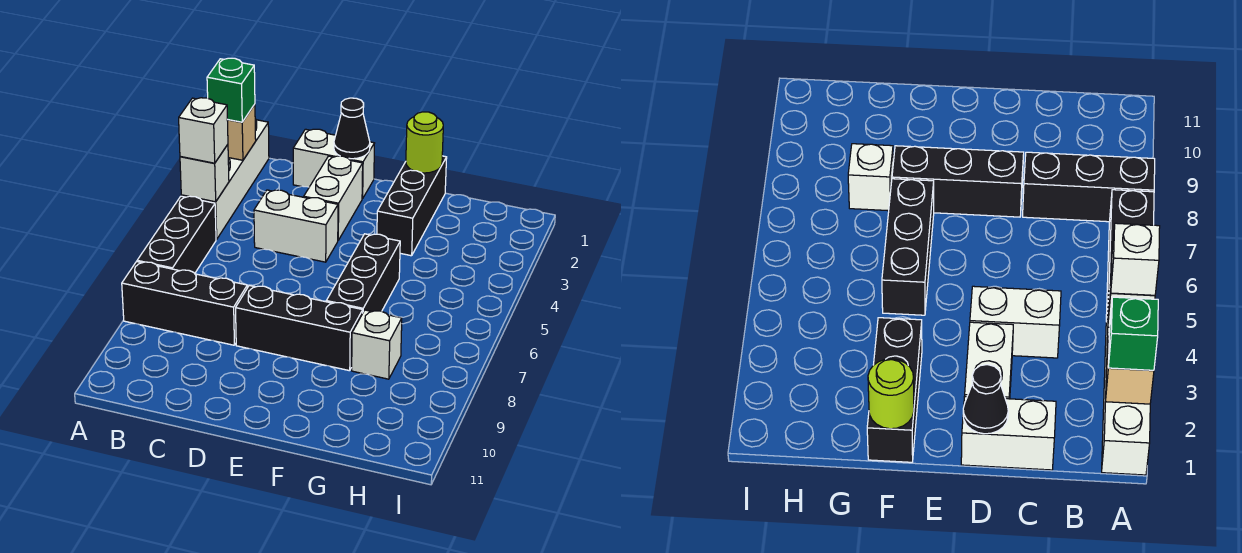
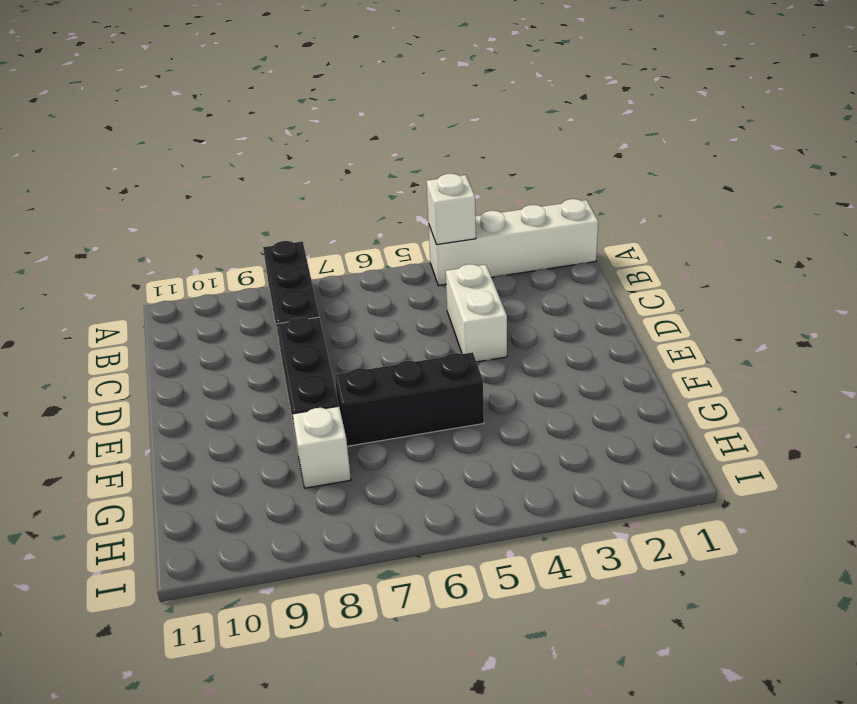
none -> black brick A5:A7 level 1
none -> white brick C1:D1 level 1
none -> white brick D2:D3 level 1

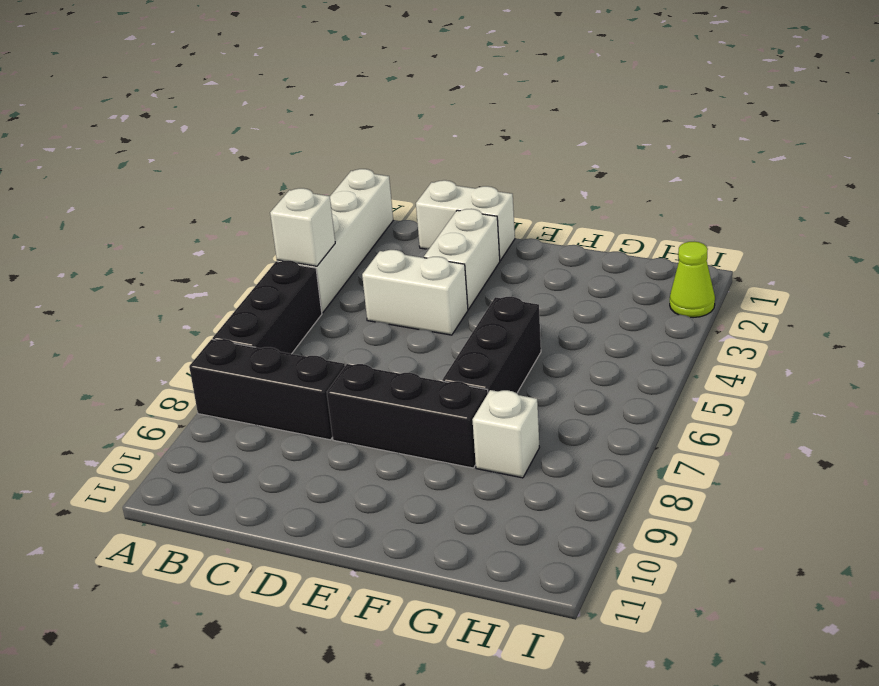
lime cone I2 level 1 -> none
none -> black brick F1:F3 level 1
none -> tan brick A2 level 2
none -> black cone D1 level 2

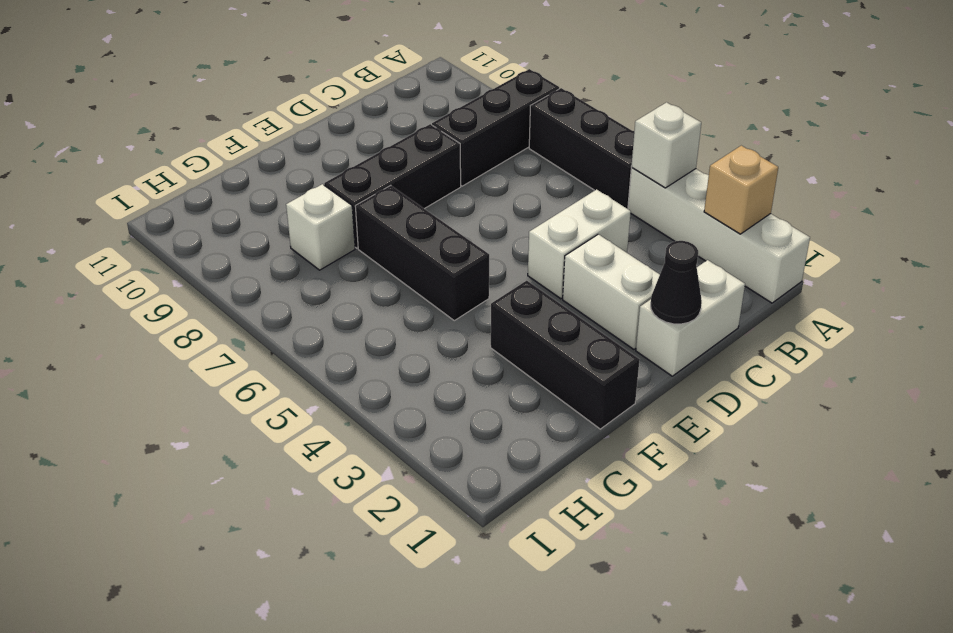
none -> lime round brick F1 level 2
none -> green brick A2 level 3
none -> white brick A4 level 3

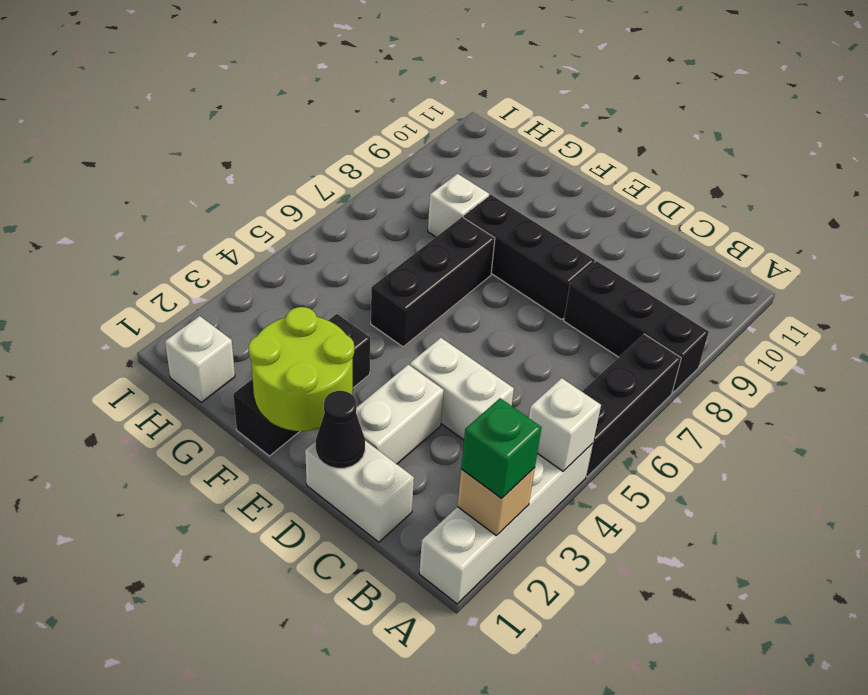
lime round brick E1:F2 level 2 -> lime round brick F1 level 2
white brick H1 level 1 -> white brick A4 level 3

